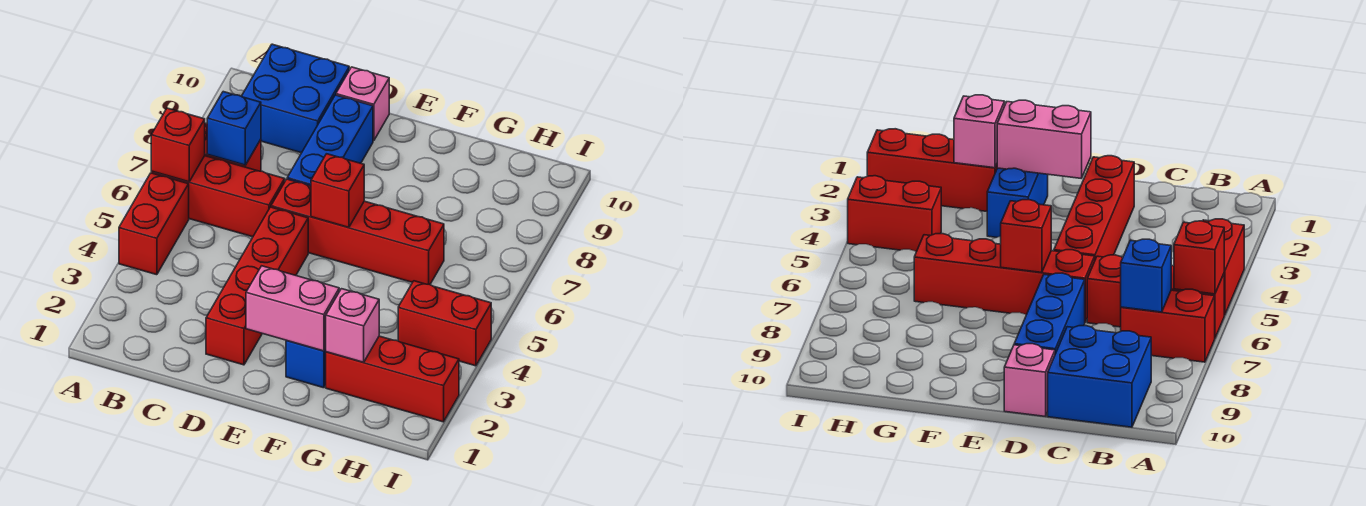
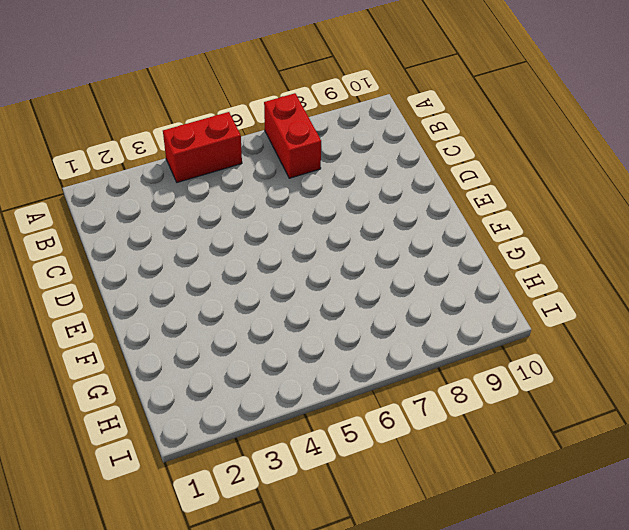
none -> red brick A6:C6 level 1
none -> blue brick B9:C10 level 1
none -> red brick D2:D5 level 1

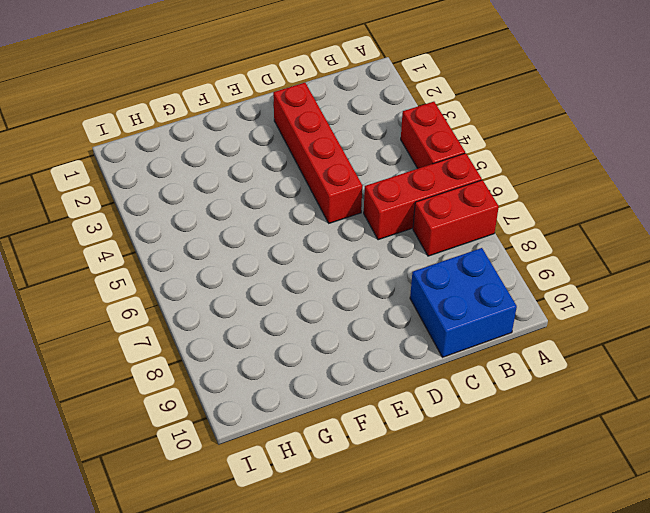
none -> red brick D6:G6 level 1
none -> blue brick D7:D9 level 1
none -> pink brick D10 level 1

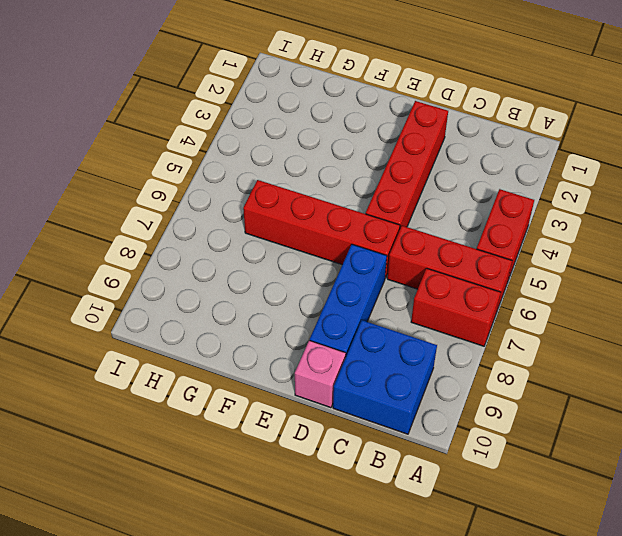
none -> blue brick F2:F3 level 1
none -> red brick G2:I2 level 1
none -> red brick H4:I4 level 1

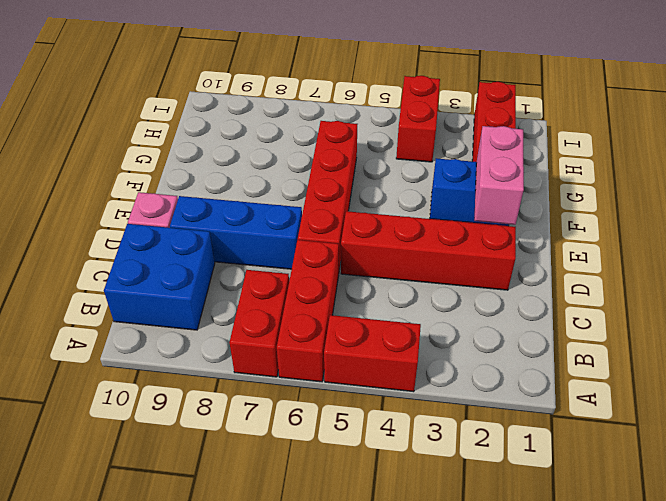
none -> red brick A6 level 2
none -> blue brick B7 level 2
none -> red brick E6 level 2

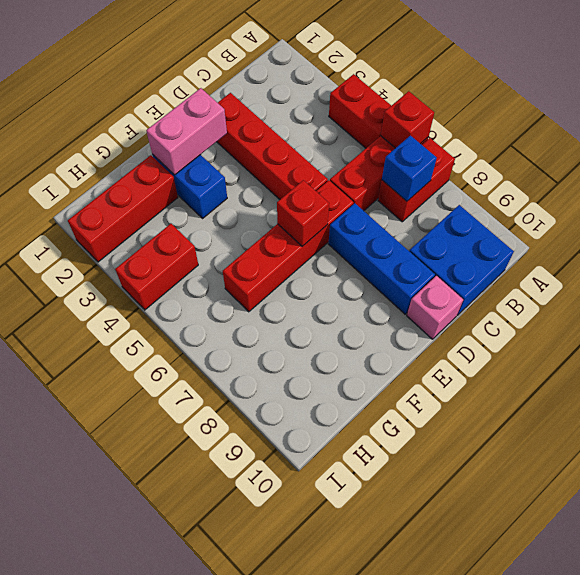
none -> pink brick G2 level 2

